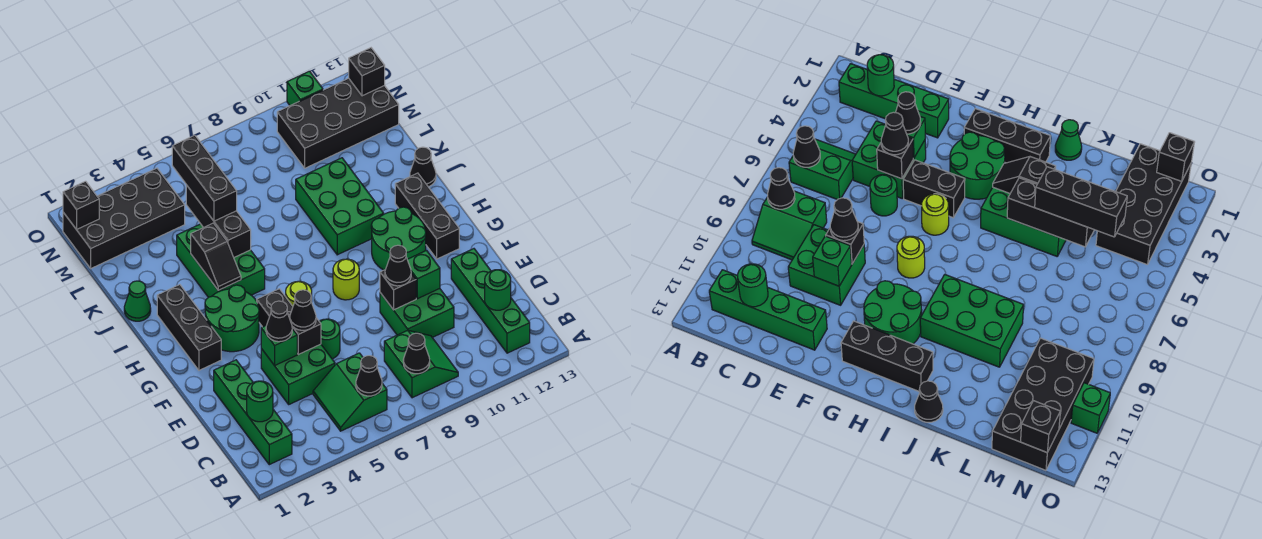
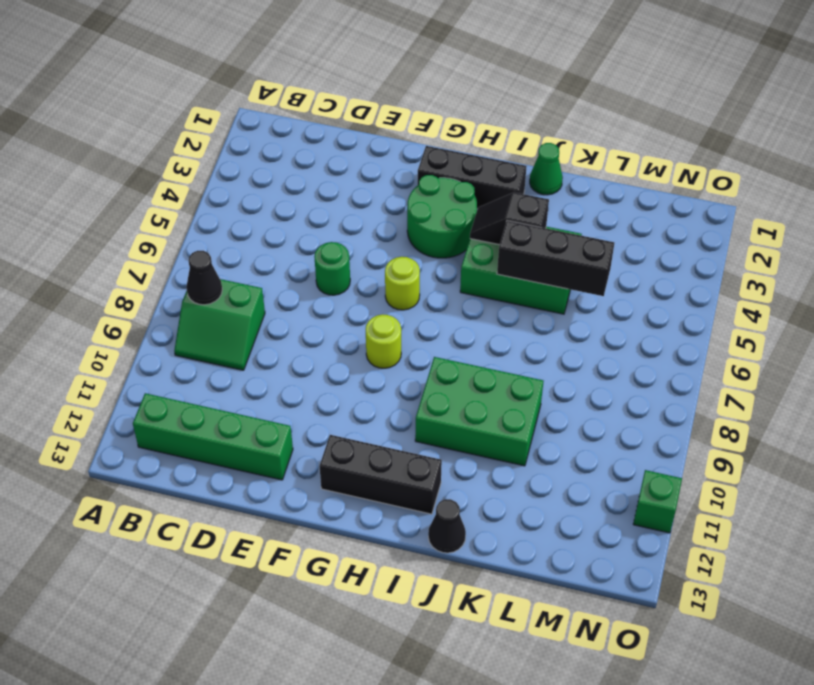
none -> green brick B2:E2 level 1
none -> green slope B5:C6 level 1 top 6
none -> green brick D4:E5 level 1
none -> green brick D9:E10 level 1

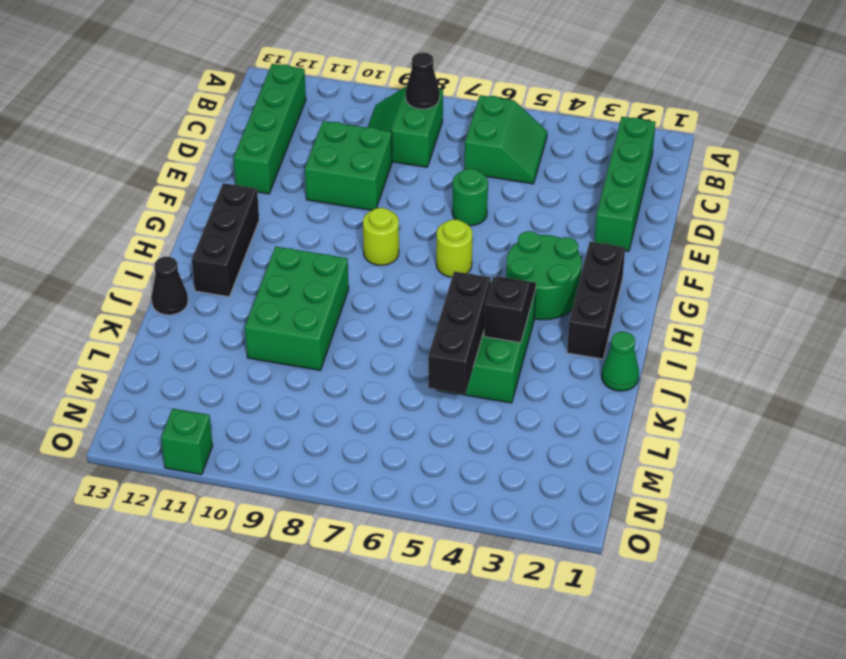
none -> green brick D4:E5 level 1
none -> black brick F5:G5 level 1
none -> green round brick G10:H11 level 1
none -> black brick M1:N4 level 1

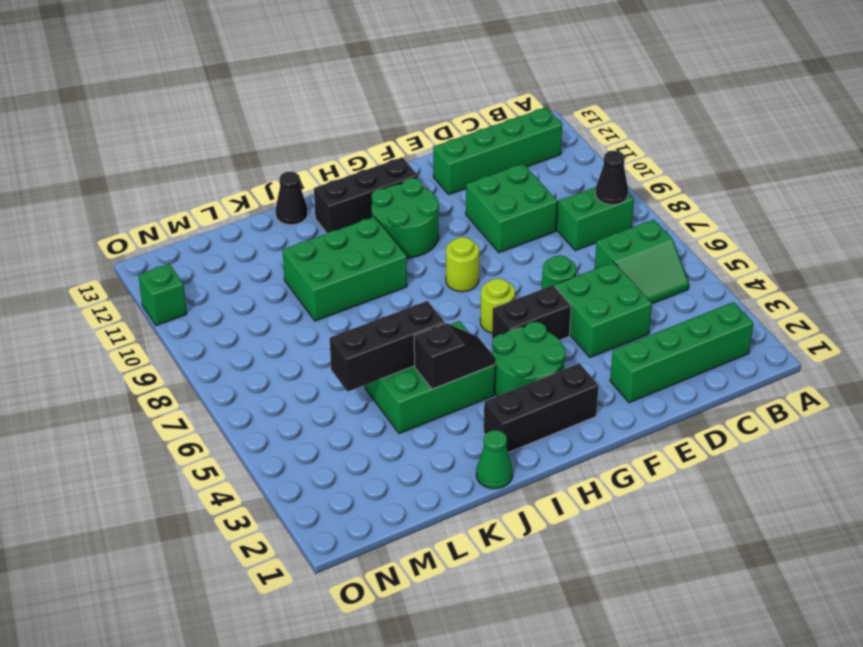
none -> black brick M1:N4 level 1
none -> black brick M10:N13 level 1
none -> black cone B6 level 2
none -> green round brick C2 level 2

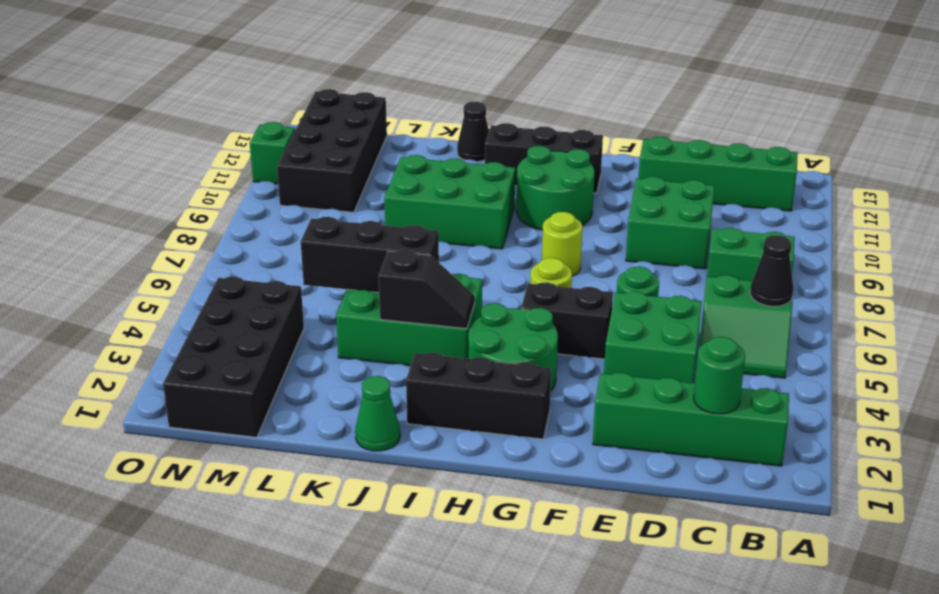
none -> black cone B8 level 2
none -> green round brick C12 level 2
none -> green brick E4 level 2
none -> black brick E5 level 2

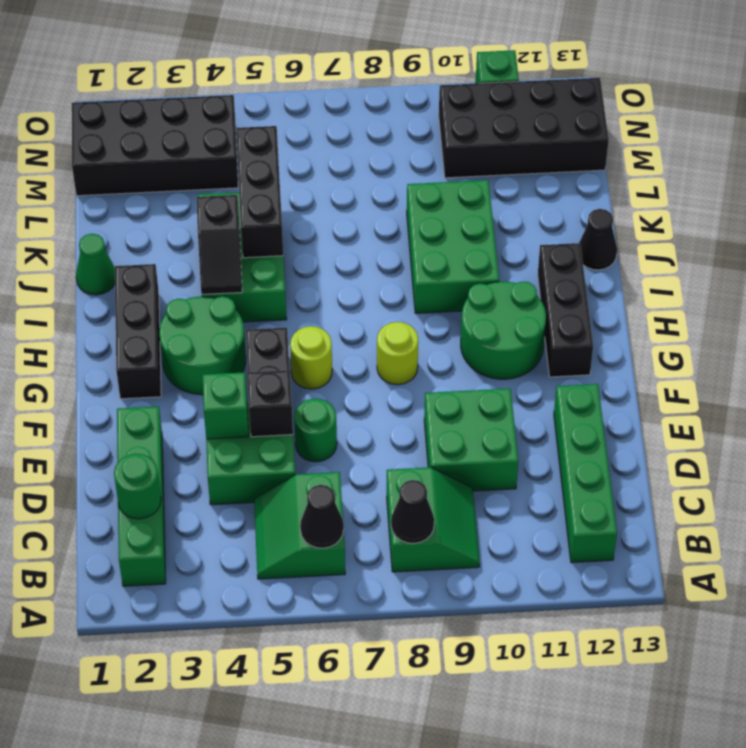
none -> green round brick C12 level 2
none -> black brick E9 level 2
none -> green brick E10 level 2
none -> black brick N1 level 2

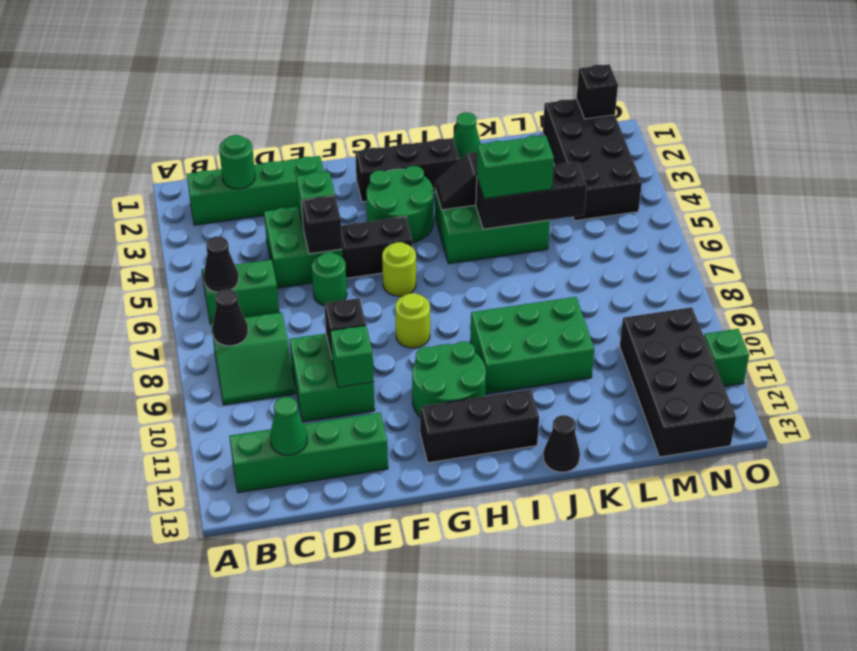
green cone C12 level 2 -> green round brick C12 level 2
green brick J5:K5 level 3 -> black brick K5:M5 level 3
none -> black brick N13 level 2
none -> black cone E4 level 3
none -> black cone E5 level 3
none -> black cone E9 level 3

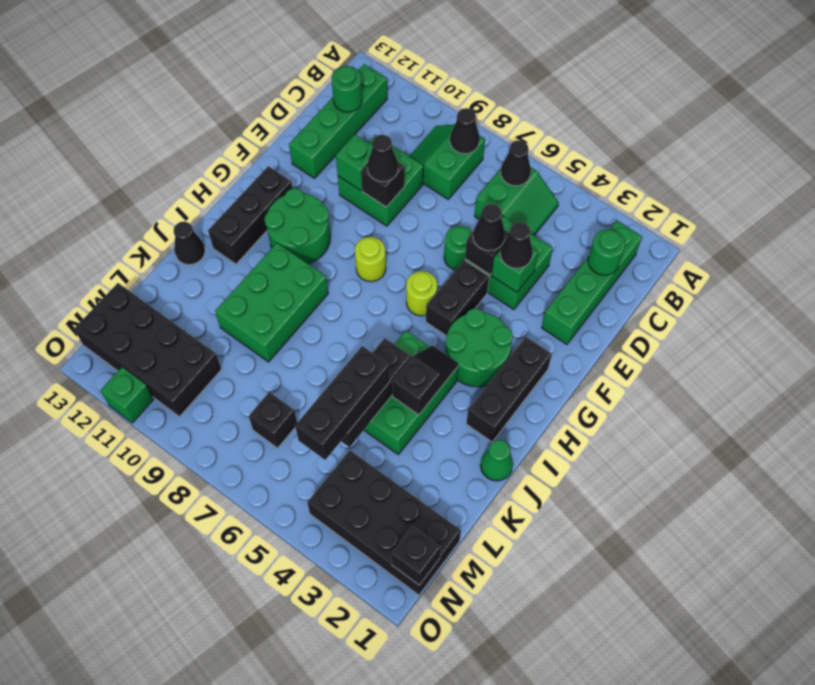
black brick M7 level 1 -> black brick N13 level 2

